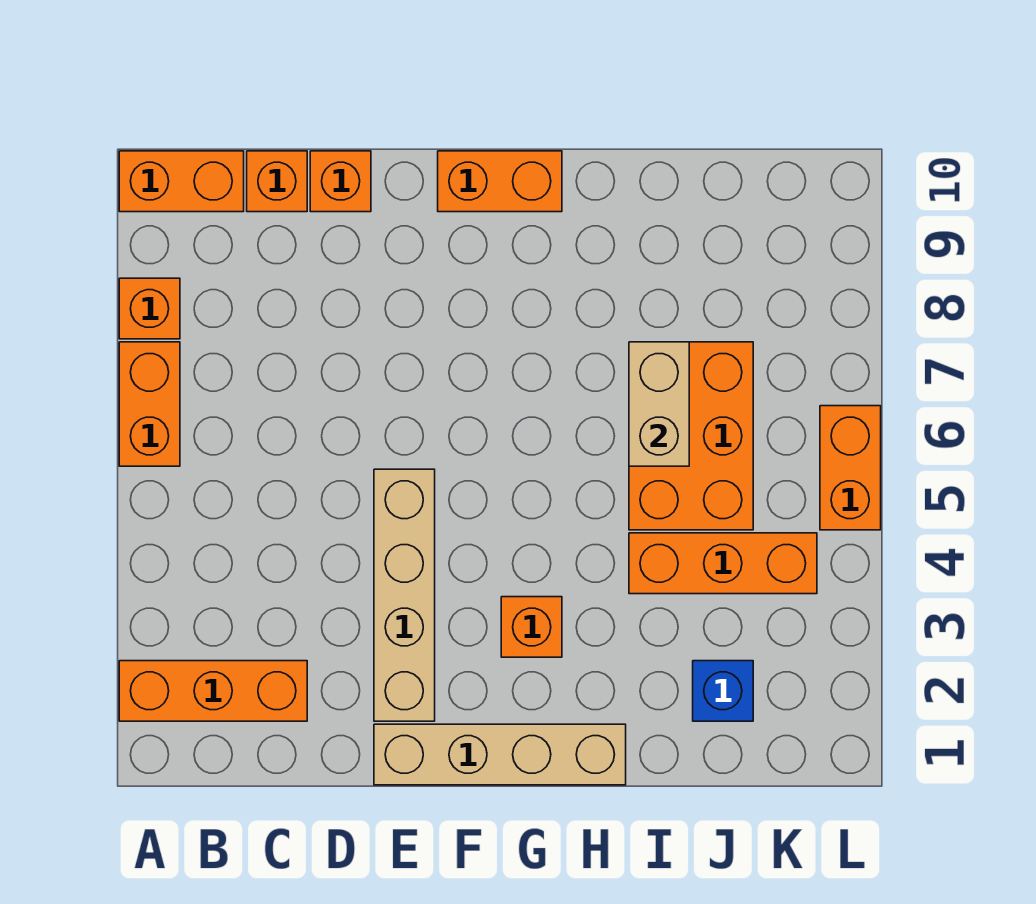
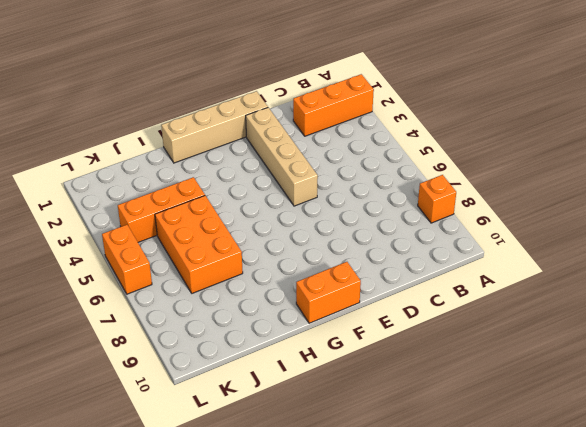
none -> orange brick A6:A7 level 1
none -> orange brick A10:B10 level 1
none -> orange brick C10 level 1

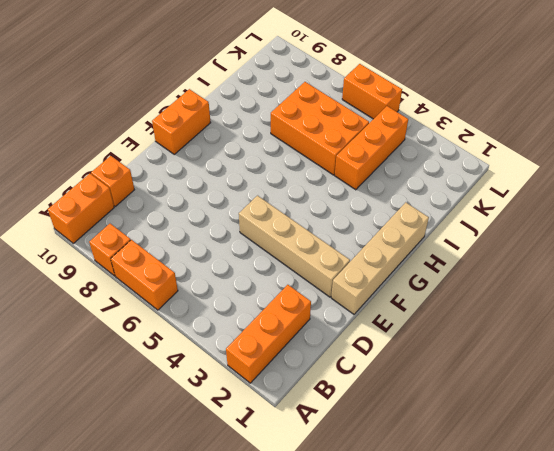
none -> orange brick D10 level 1
none -> orange brick G3 level 1
none -> blue brick J2 level 1

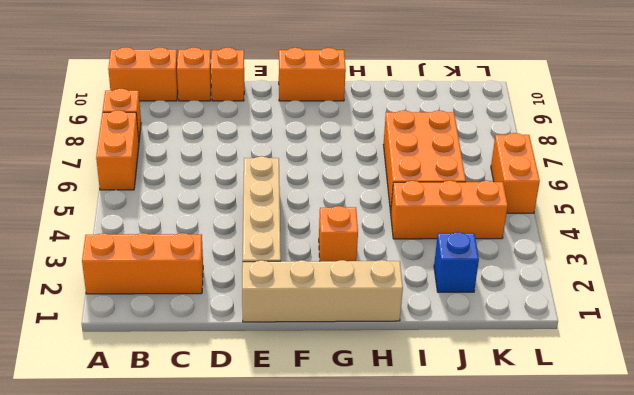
none -> tan brick I6:I7 level 2

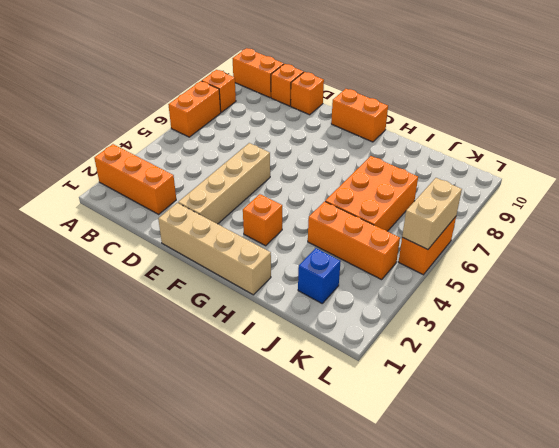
tan brick L5:L6 level 2 -> tan brick I6:I7 level 2

